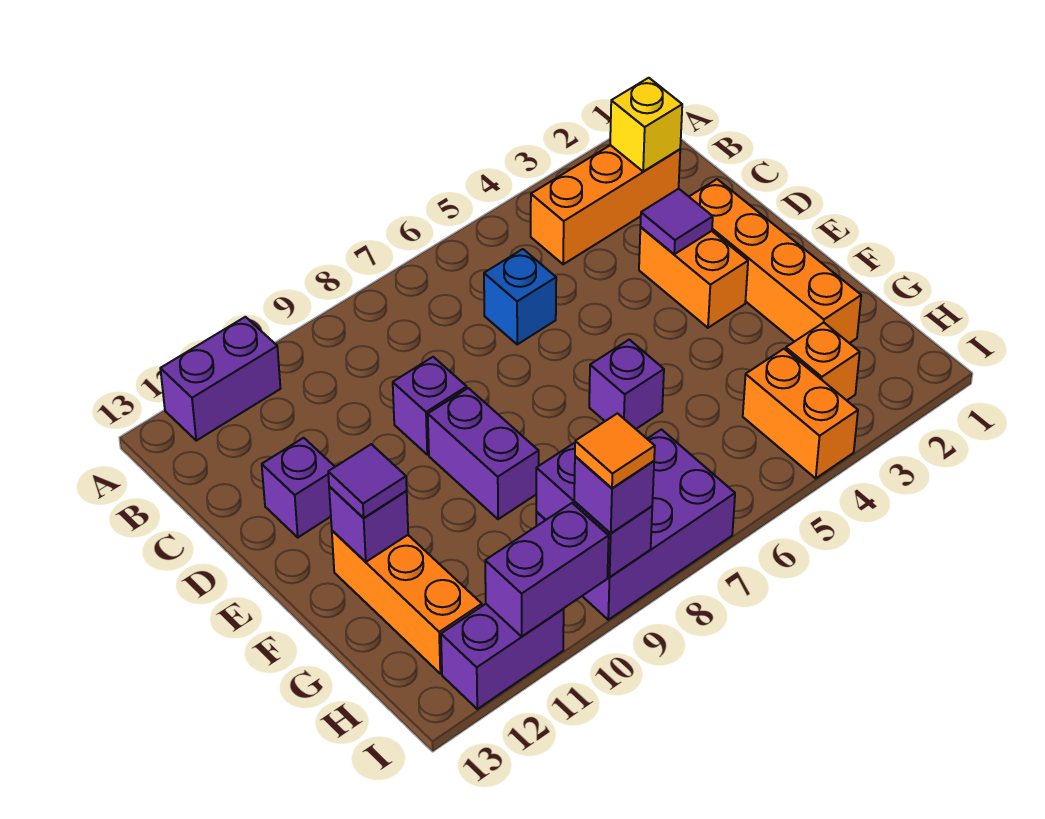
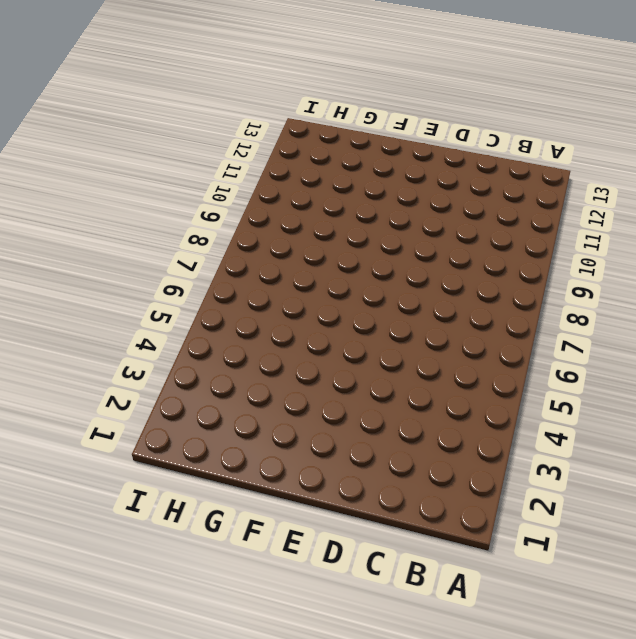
none -> purple brick A11:A12 level 1
none -> orange brick B2:B4 level 1
none -> blue brick C6 level 1

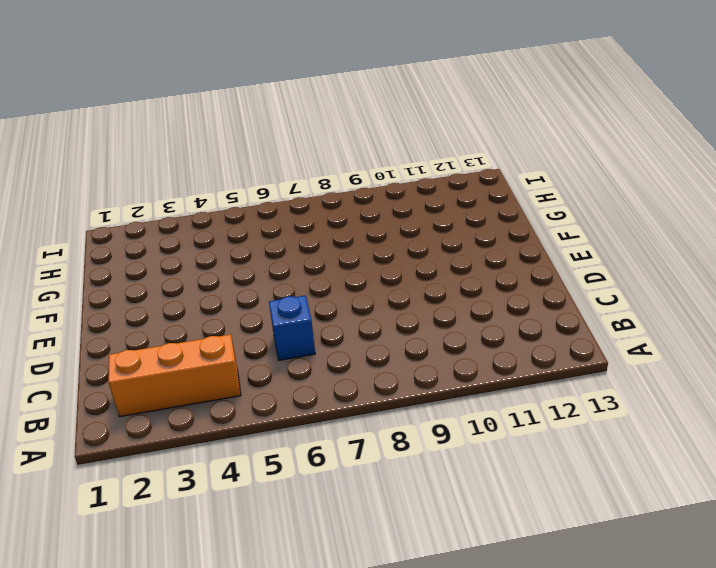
none -> purple brick A11:A12 level 1
none -> orange brick D2:G2 level 1
none -> orange brick D3:E3 level 1

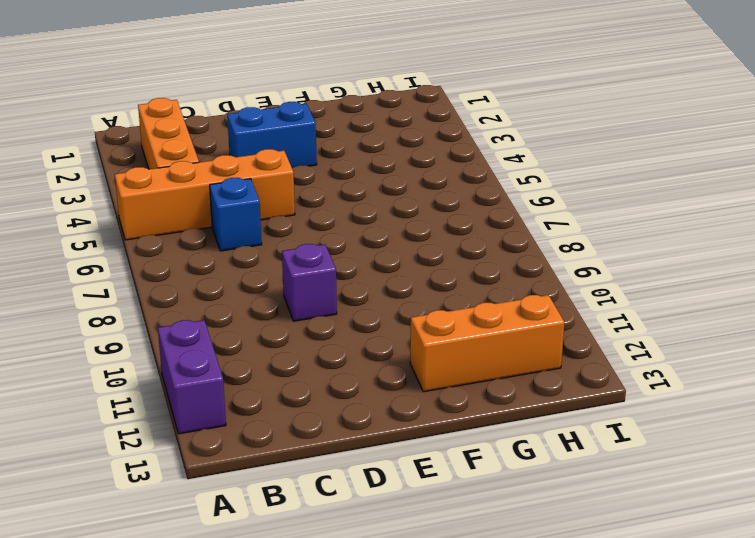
orange brick A5:D5 level 1 -> orange brick D2:G2 level 1
blue brick D3:E3 level 1 -> orange brick D3:E3 level 1
none -> purple brick D12 level 1
none -> purple brick E9:F9 level 1
none -> purple brick F6 level 1

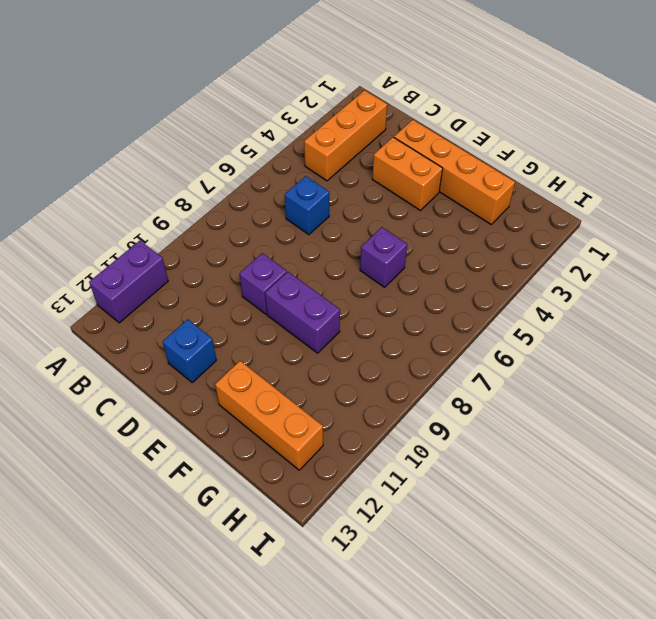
blue brick D12 level 1 -> purple brick D12 level 1
none -> orange brick H3 level 1
none -> orange brick H4:I4 level 1
none -> purple brick H7:I9 level 1

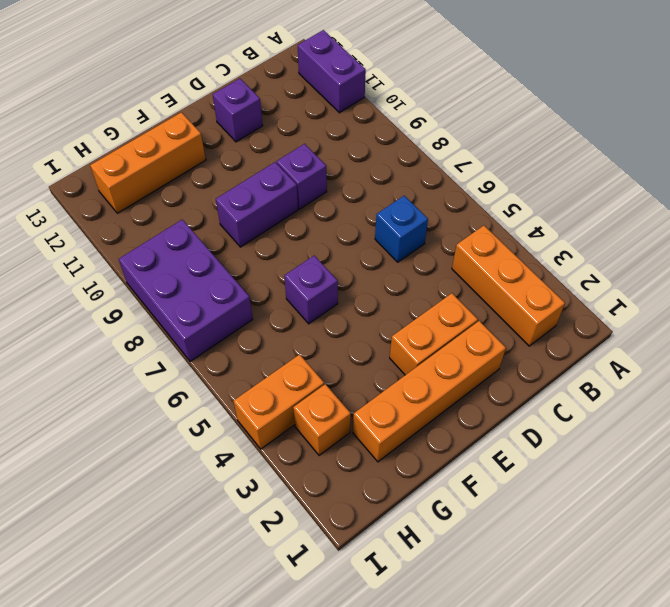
none -> purple brick I11:I12 level 1
none -> yellow brick B2 level 2
none -> purple tile D3 level 2

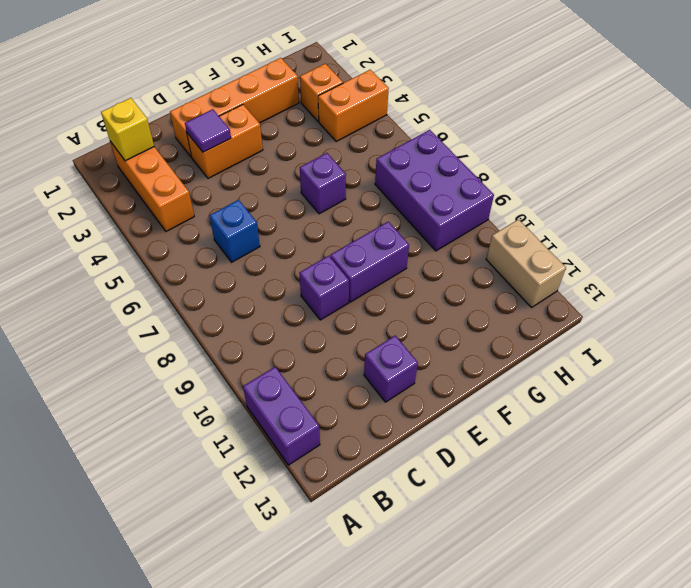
tan brick I11:I12 level 1 -> purple brick I11:I12 level 1
none -> orange brick F12:H12 level 1
none -> purple brick F12 level 2
none -> purple brick H9:I9 level 2

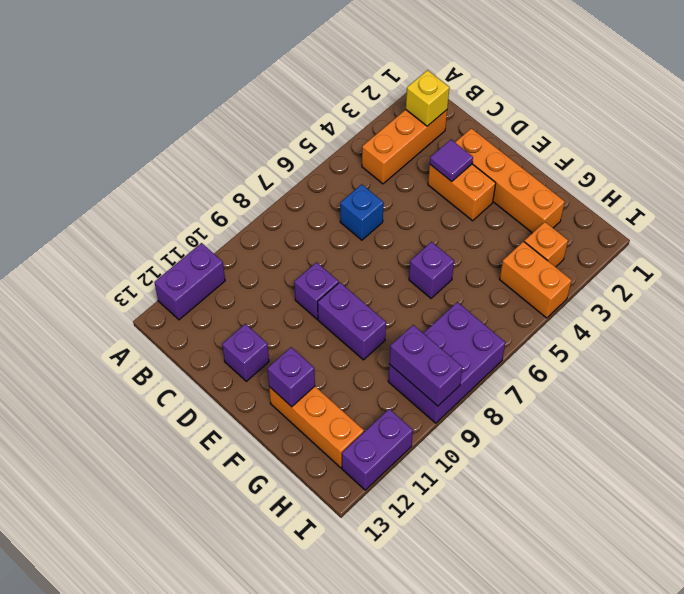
none -> purple brick I10:I11 level 2
none -> purple tile F12 level 3
none -> purple brick I9 level 3

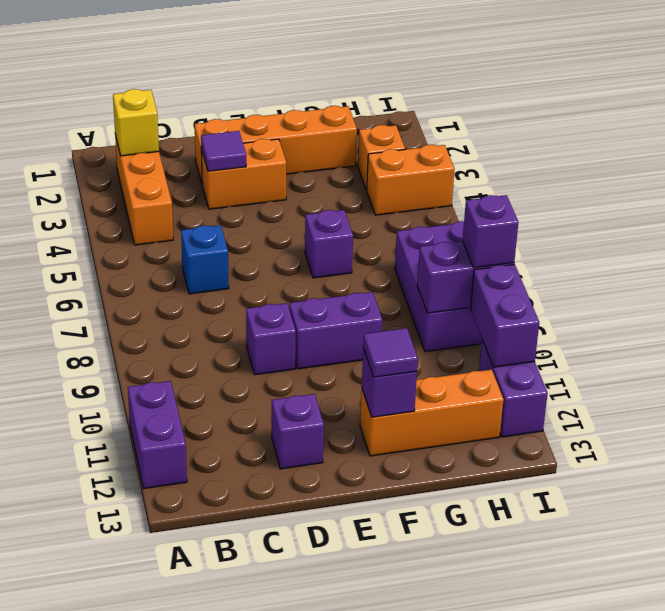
none -> orange tile I9 level 4

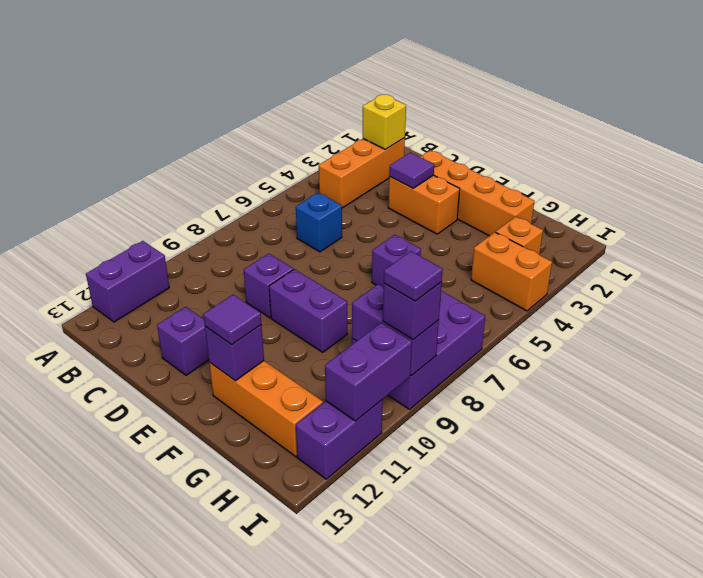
purple tile I9 level 4 -> orange tile I9 level 4

